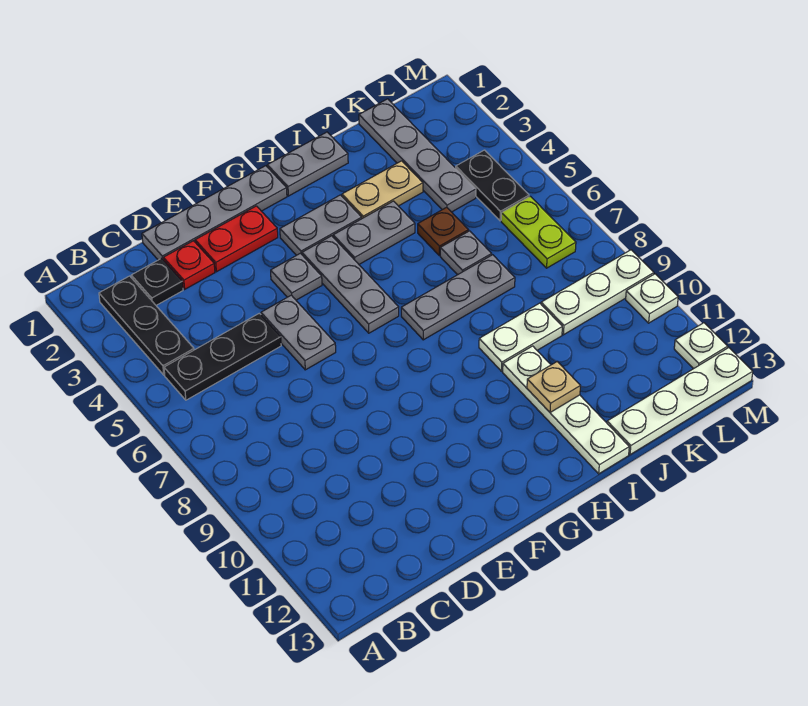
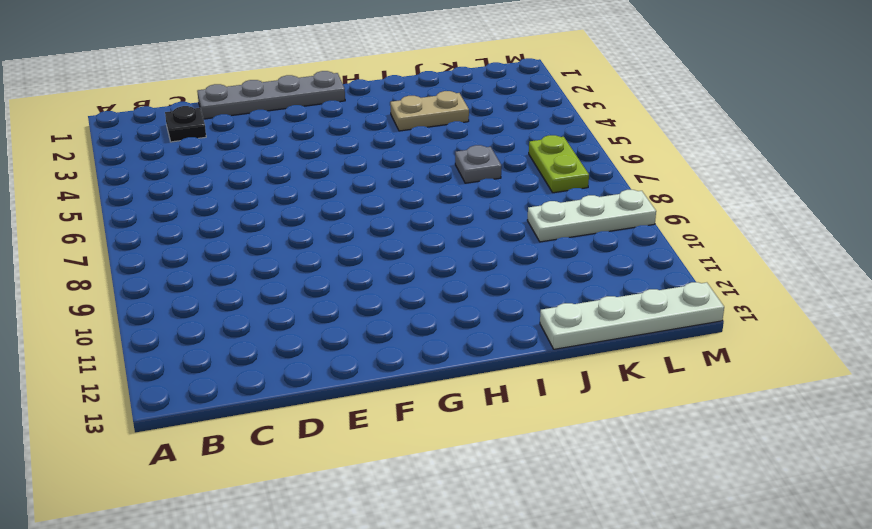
none -> black plate B2:B4 level 1
none -> black plate B5:D5 level 1
none -> red plate D2 level 1

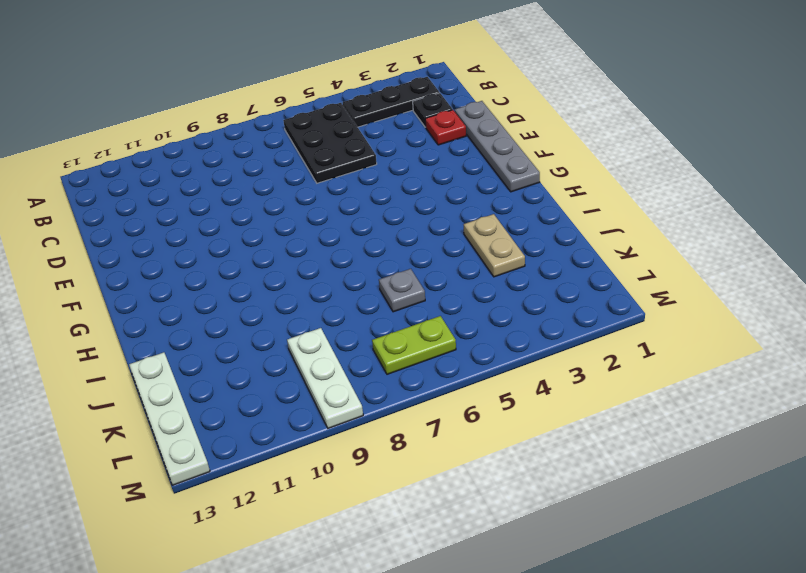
black plate B5:D6 level 1 -> black plate B5:D5 level 1
none -> red plate E2:F2 level 1
none -> grey plate E5:E6 level 1
none -> grey plate F4 level 1

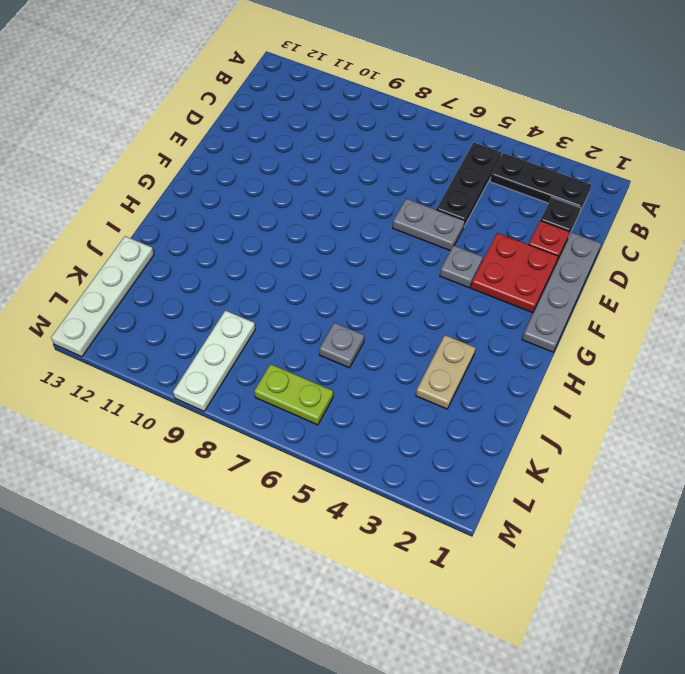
red plate E2:F3 level 1 -> red plate E2:F2 level 1
none -> grey plate G3:H3 level 1
none -> grey plate G4:G6 level 1
none -> grey plate H1:I1 level 1

